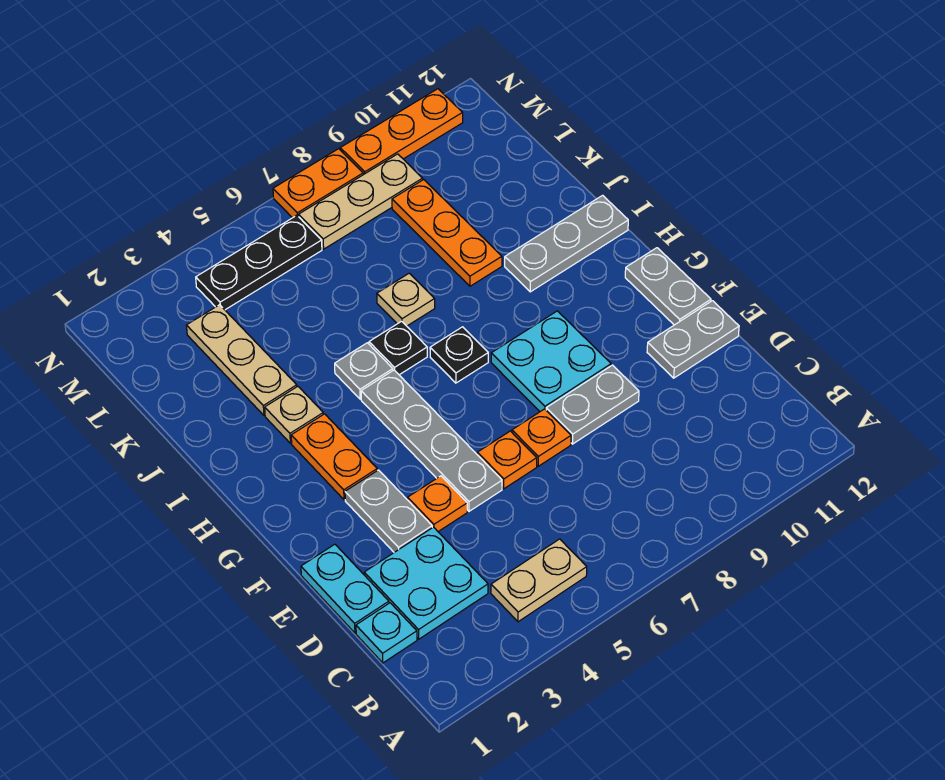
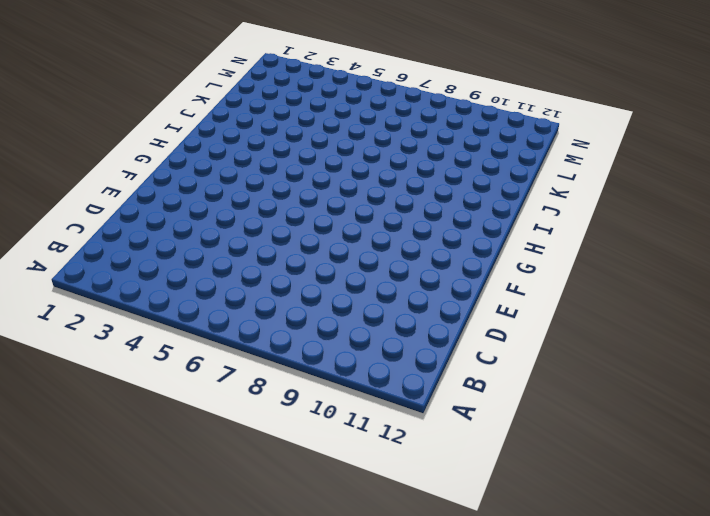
none -> tan plate B4:B5 level 1
none -> cyan plate C1 level 1
none -> cyan plate C2:D3 level 1

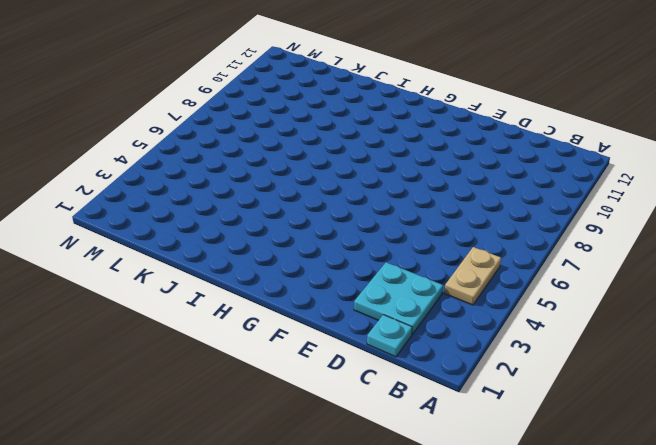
none -> cyan plate D1:E1 level 1
none -> grey plate E3:F3 level 1
none -> orange plate E4 level 1

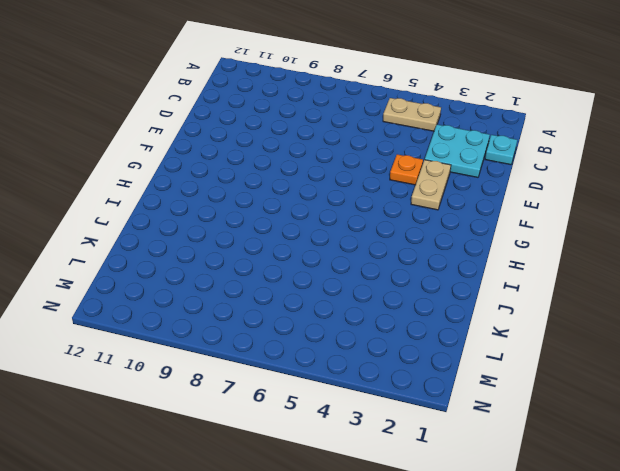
tan plate E3:F3 level 1 -> grey plate E3:F3 level 1
none -> cyan plate D1:E1 level 1
none -> grey plate E5:H5 level 1
none -> orange plate E6 level 1

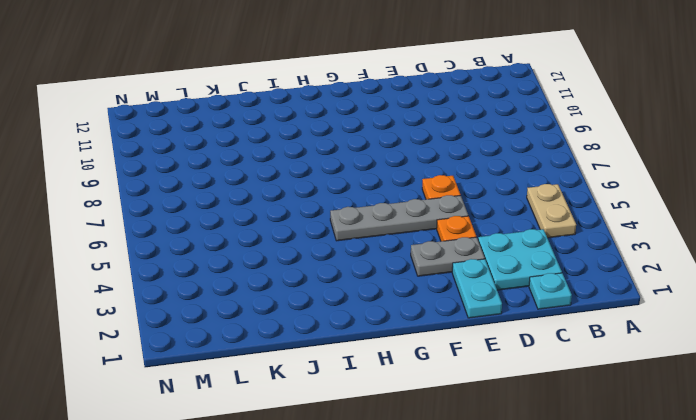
cyan plate E1:E2 level 1 -> cyan plate D1:E1 level 1
none -> orange plate E7 level 1
none -> grey plate E8:E9 level 1
none -> grey plate E11:E12 level 1

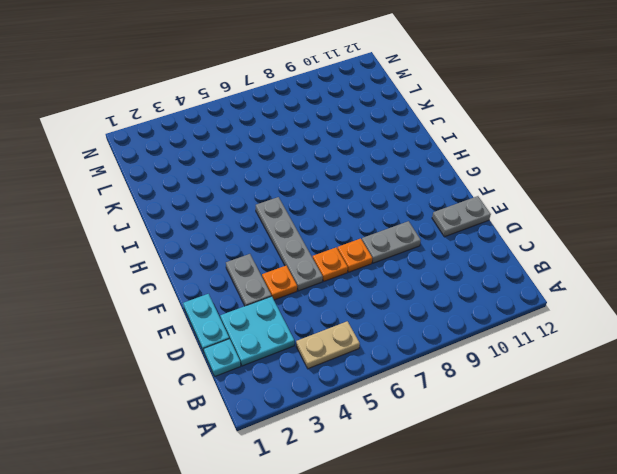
none -> cyan plate F8:G9 level 1
none -> grey plate F12:G12 level 1
none -> orange plate G3:H3 level 1

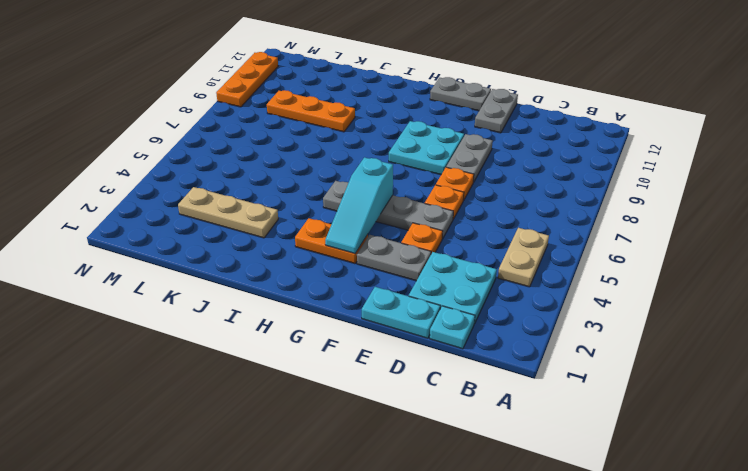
cyan slope G3:G5 level 2 top 5 -> none
none -> black plate H7 level 1
none -> tan plate I3 level 1
none -> grey plate I5 level 1

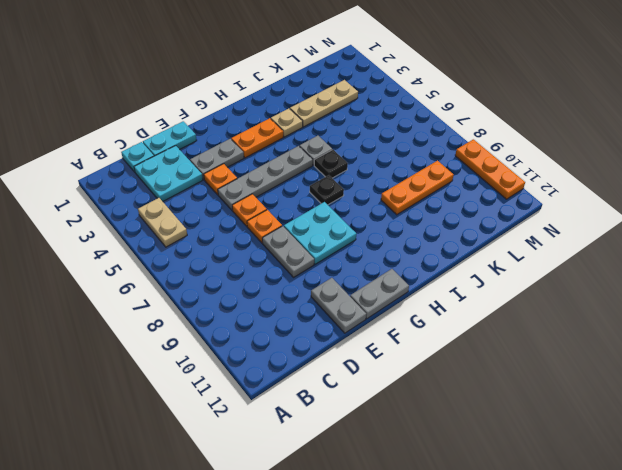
none -> grey plate I10:I12 level 1
none -> tan plate J7 level 1
none -> black plate M4:M6 level 1

